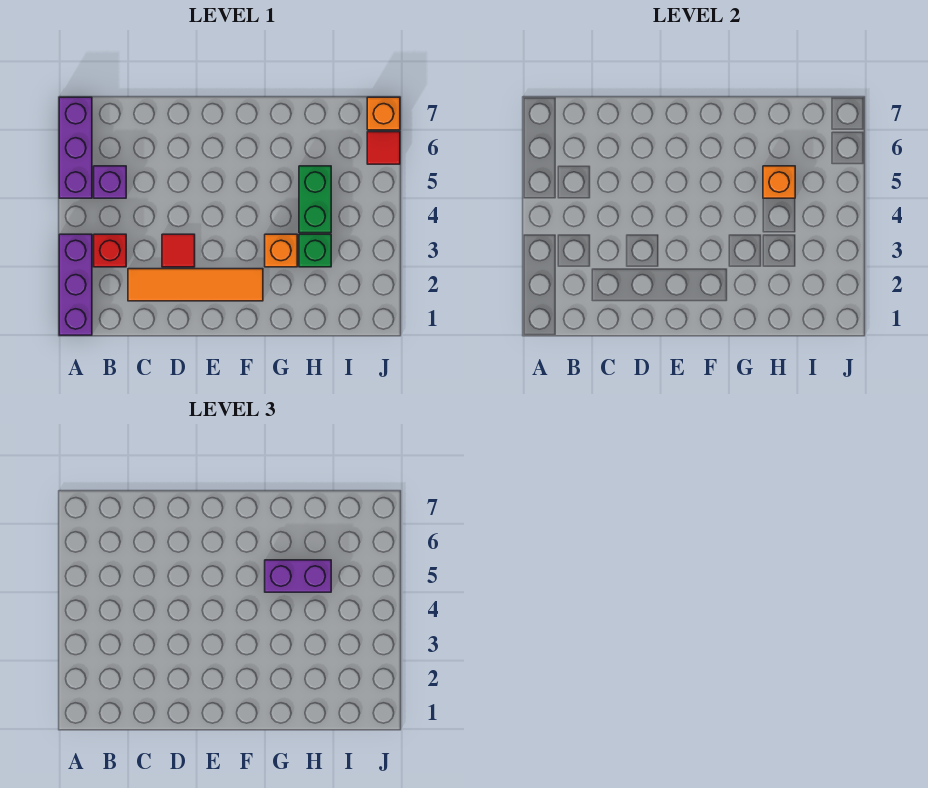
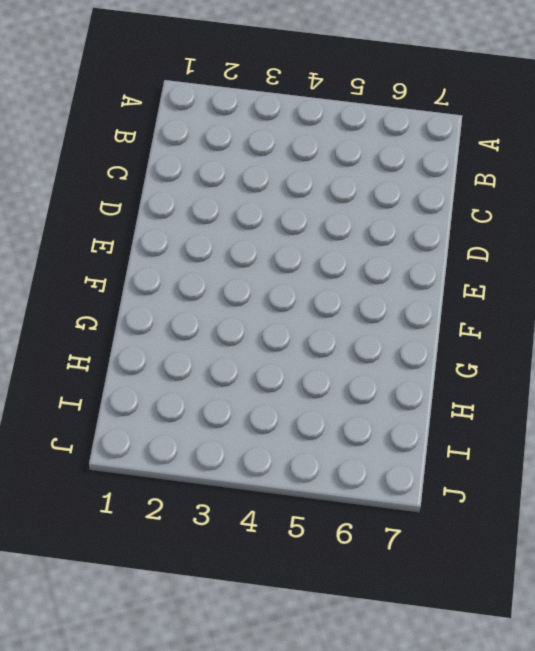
none -> purple brick A1:A3 level 1
none -> purple brick A5:A7 level 1
none -> red brick B3 level 1

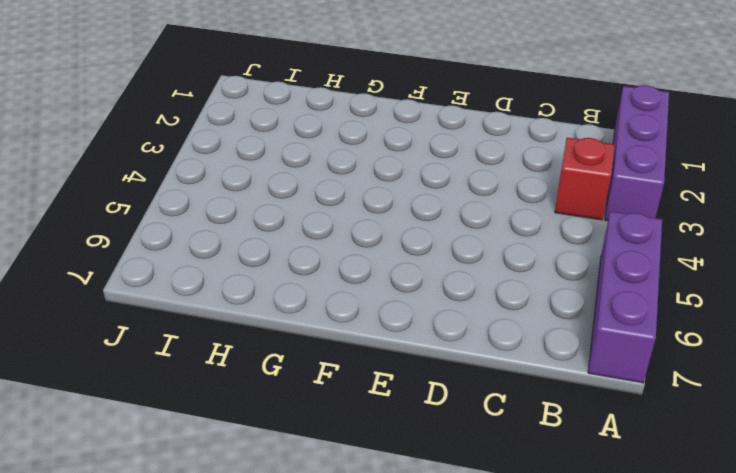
none -> purple brick B5 level 1
none -> orange tile C2:F2 level 1
none -> red tile D3 level 1

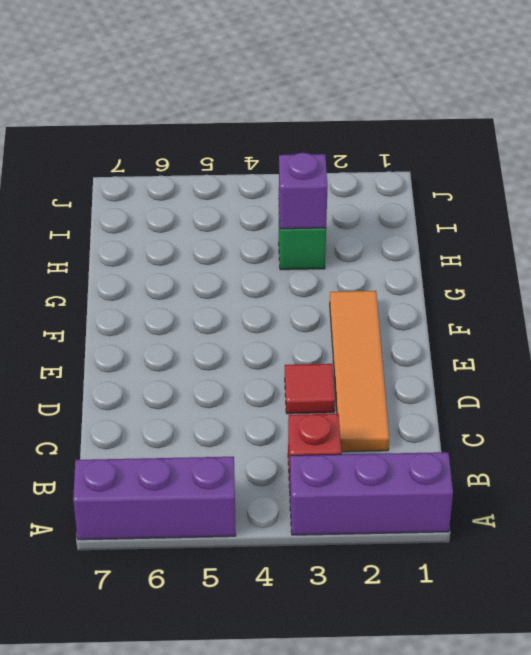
purple brick H3 level 2 -> purple brick B5 level 1
none -> orange brick G3 level 1
none -> green brick H4:H5 level 1
none -> red tile J6 level 1

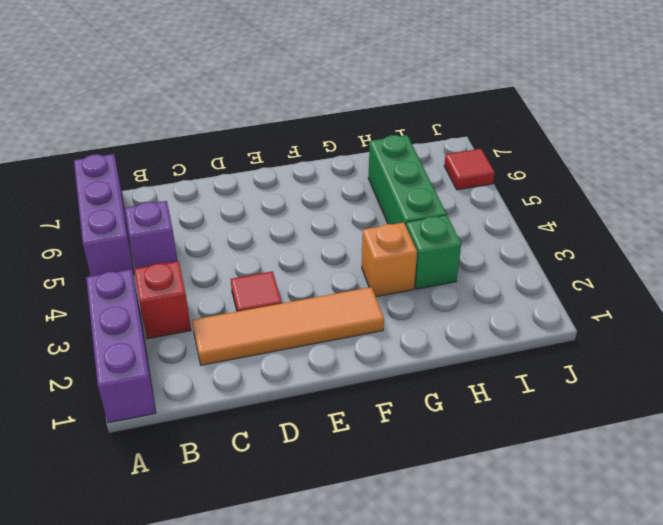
green brick H4:H6 level 1 -> green brick H4:H5 level 1
none -> orange brick J7 level 1
none -> orange brick H5 level 2
none -> purple brick G5:H5 level 3

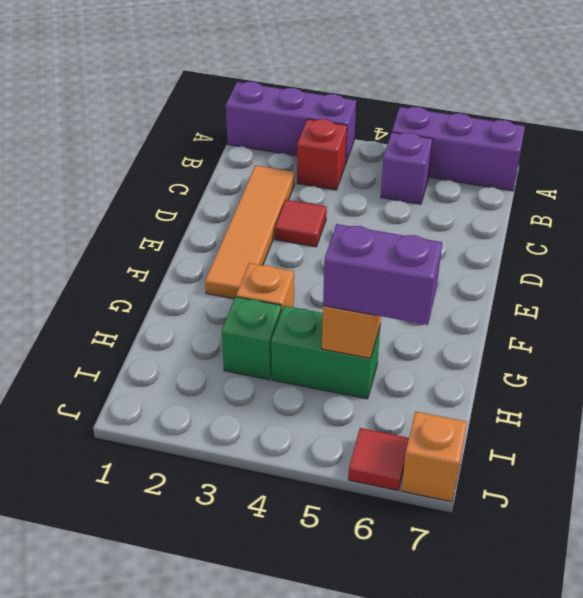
purple brick H5:H6 level 3 -> purple brick G5:H5 level 3

